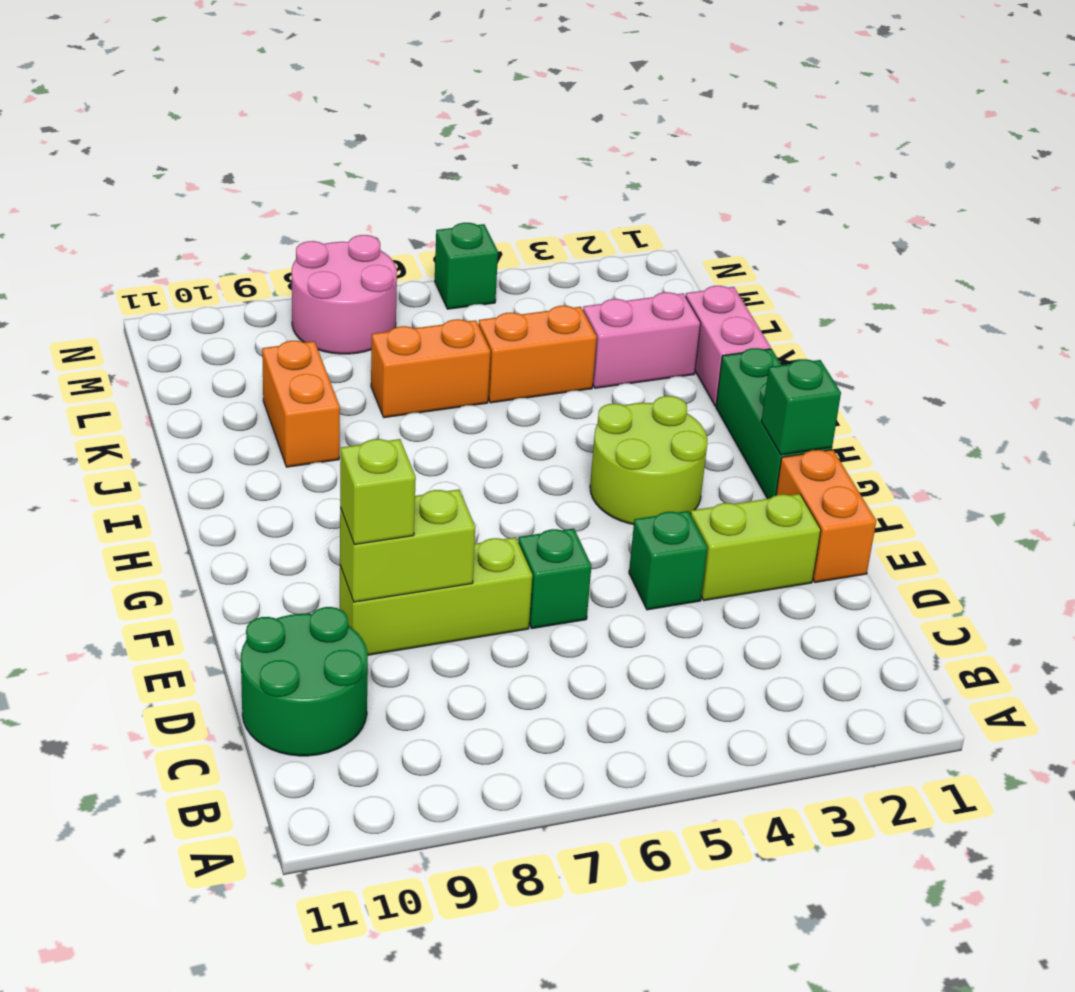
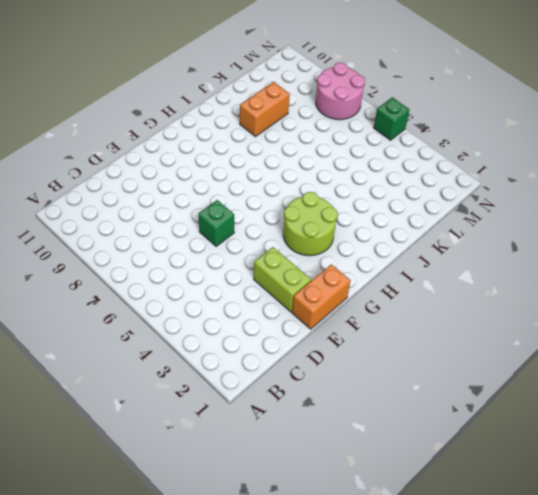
none -> green round brick C10:D11 level 1
none -> green brick E4 level 1
none -> lime brick E7:E9 level 1

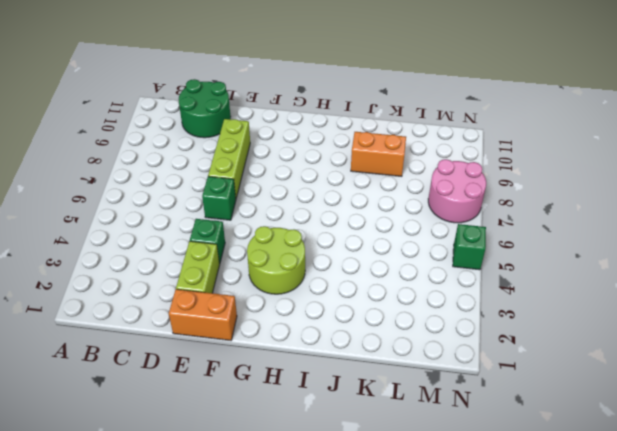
none -> green brick G1:I1 level 1
none -> pink brick J1:K1 level 1
none -> pink brick K2:K3 level 1

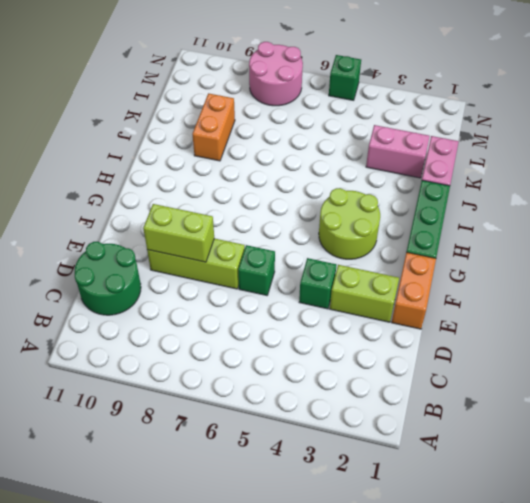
none -> orange brick K4:K5 level 1
none -> orange brick K6:K7 level 1
none -> green brick G1 level 2

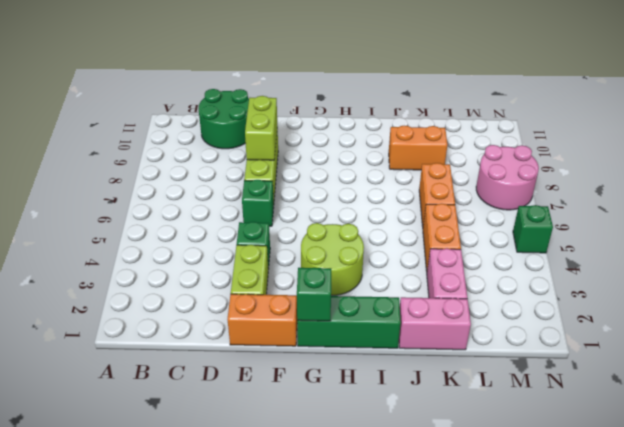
none -> lime brick E9 level 3

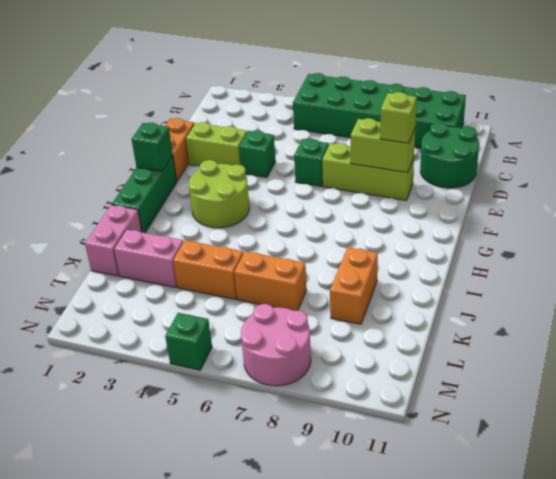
green brick A5:B10 level 1 -> none

